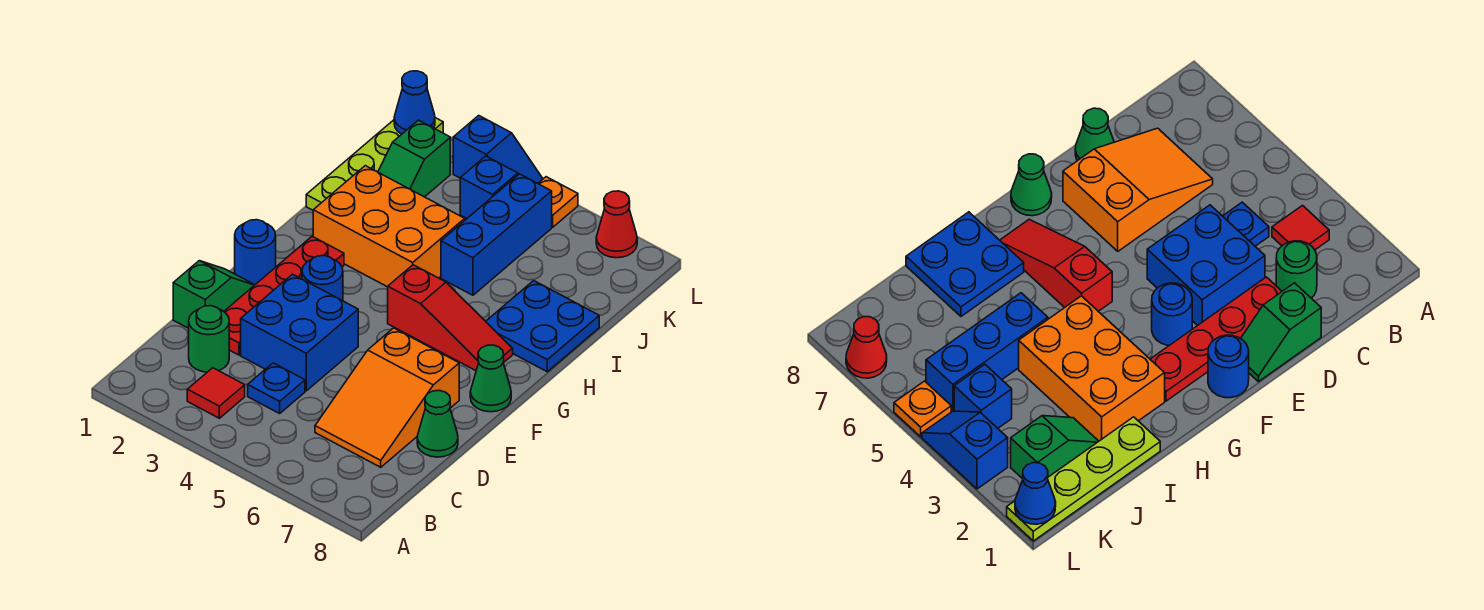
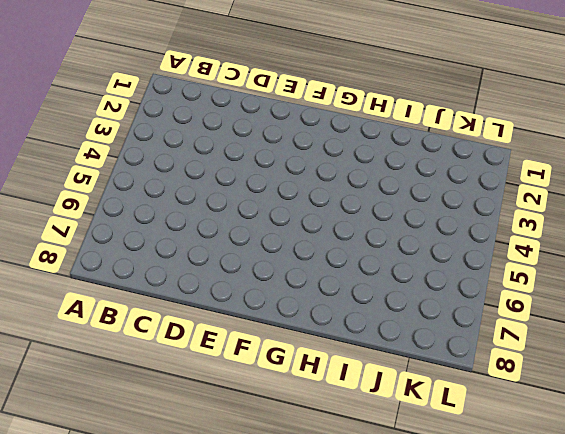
none -> red tile B3 level 1
none -> green round brick C2 level 1
none -> blue plate C4 level 1

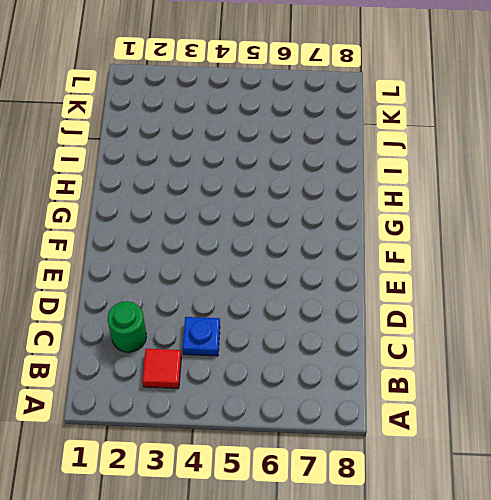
none -> orange slope C6:E7 level 1 top E
none -> green slope D1:E1 level 1 top D
none -> red plate D2:G2 level 1

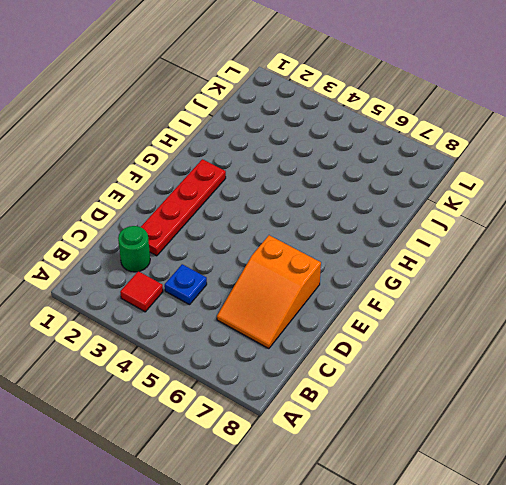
none -> green slope D1:E1 level 1 top D
none -> blue brick D3:E4 level 1
none -> green cone D8 level 1

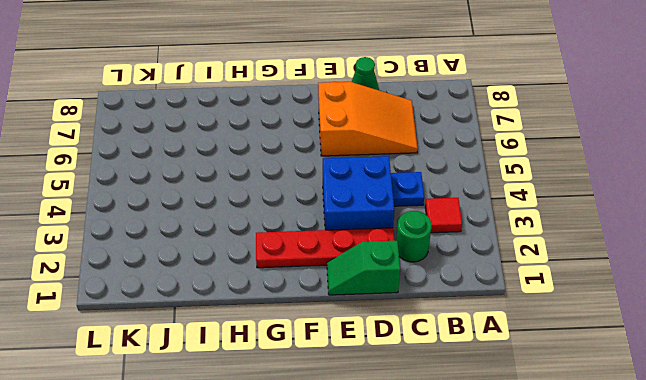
none -> blue round brick F1 level 1
none -> blue round brick F3 level 1
none -> green cone F8 level 1

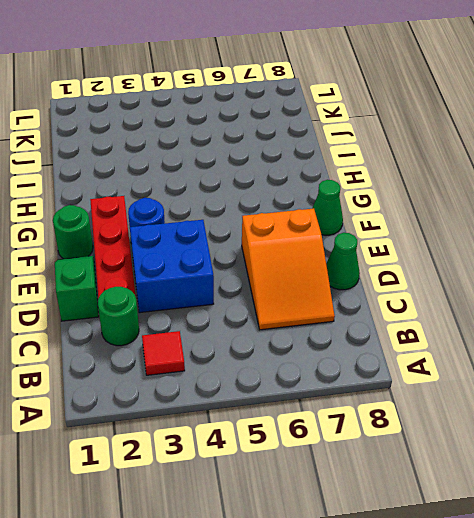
green round brick F1 level 1 -> blue round brick F1 level 1
none -> blue plate C4 level 1
none -> red slope G5:G7 level 1 top 5
none -> orange brick H2:I4 level 1

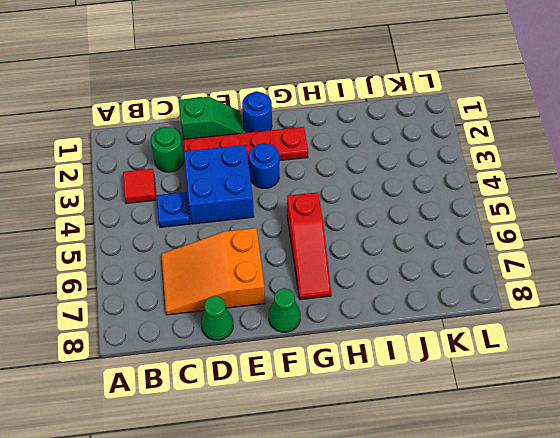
none -> orange brick H2:I4 level 1
none -> blue plate H7:I8 level 1
none -> lime plate I1:L1 level 1

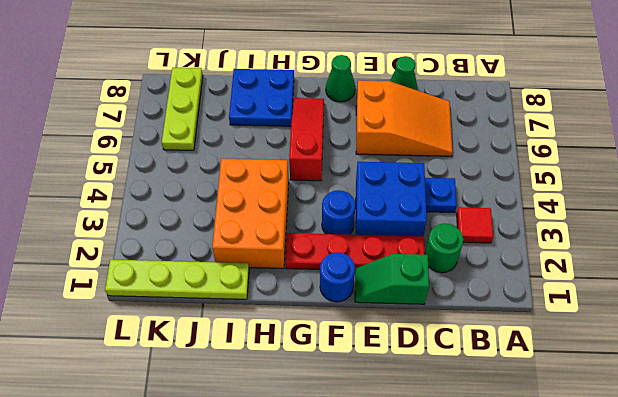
lime plate K6:K8 level 1 -> none
none -> blue brick I5:K5 level 1
none -> green slope J2:K2 level 1 top K
none -> blue brick K4 level 1

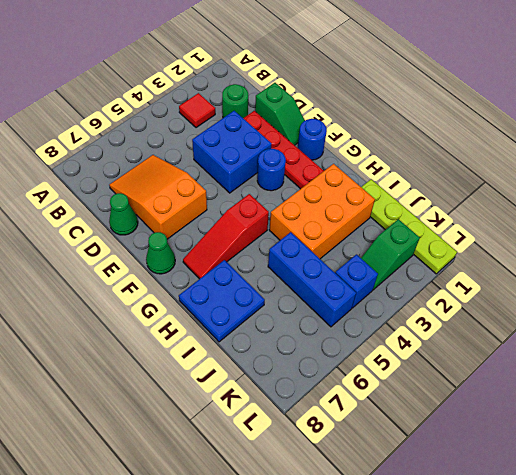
green slope K2:K3 level 1 top 2 -> green slope J2:K2 level 1 top K
none -> blue plate C4 level 1
none -> blue slope L3:L4 level 1 top 3
none -> orange plate L5 level 1

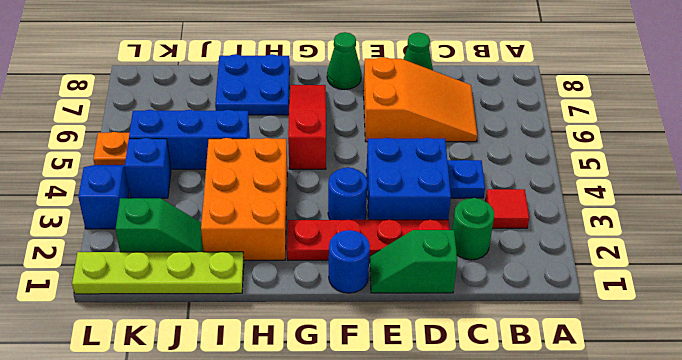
none -> red cone L7 level 1
none -> blue cone L1 level 2

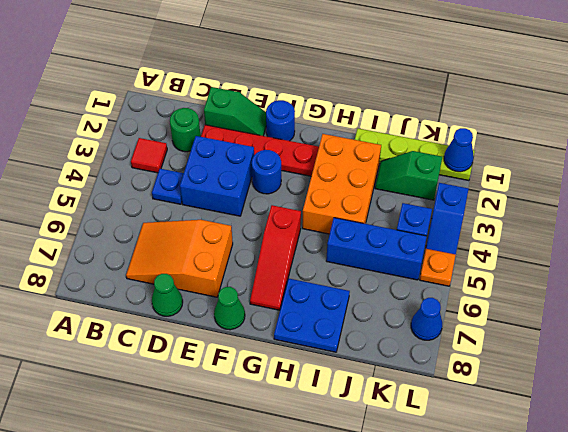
blue cone L7 level 1 -> red cone L7 level 1

